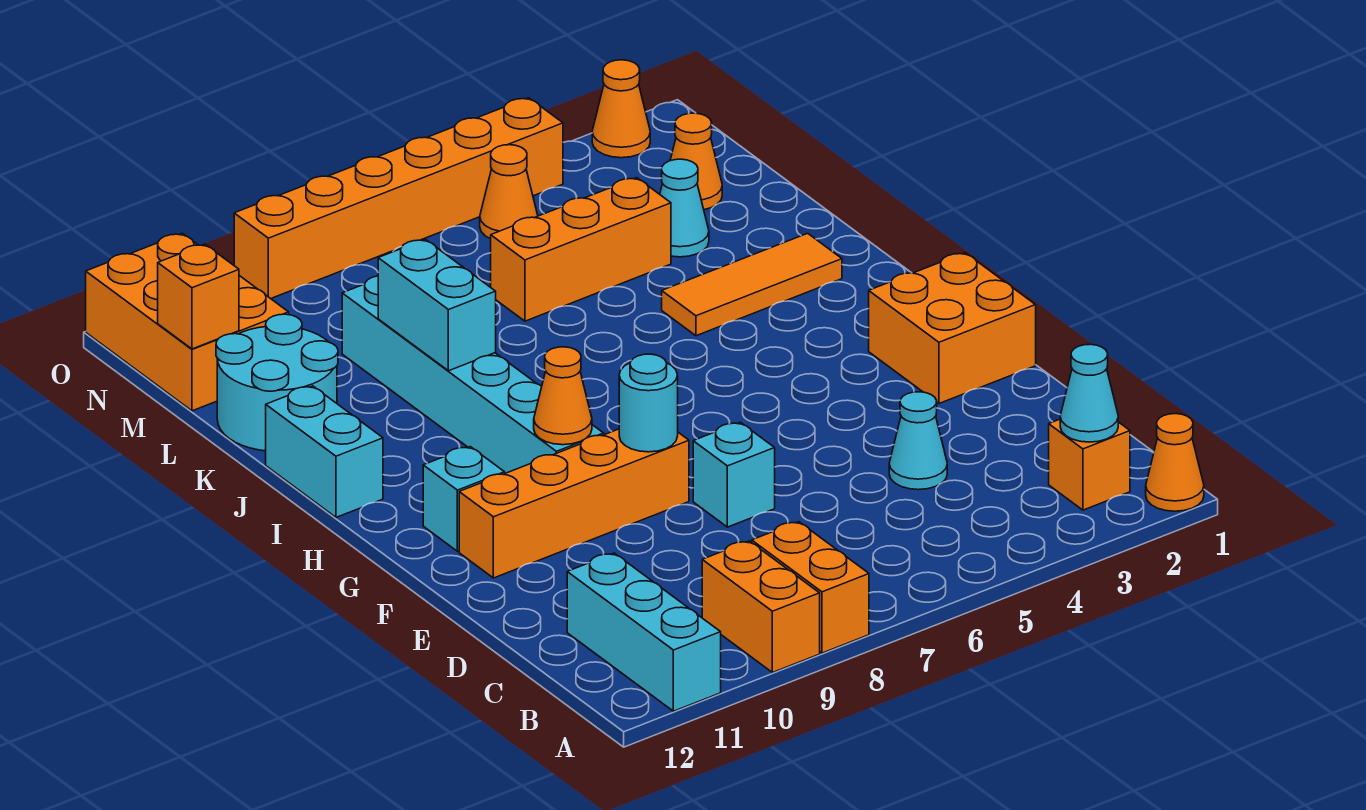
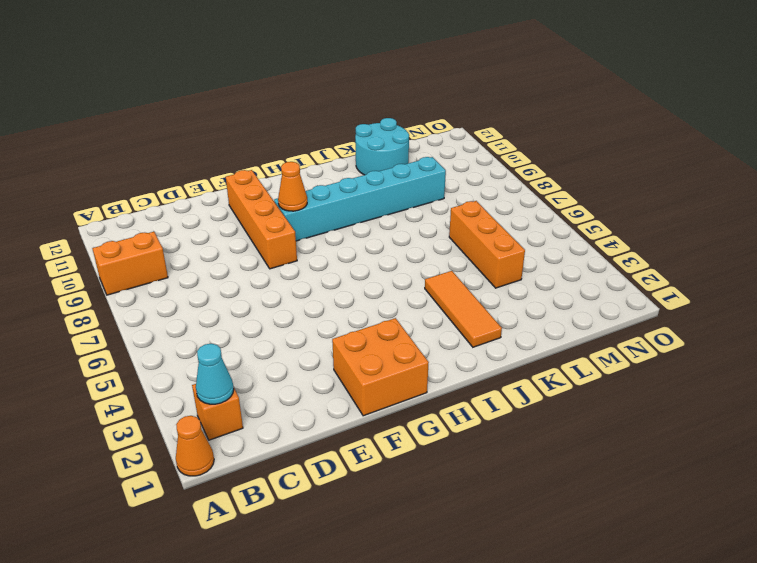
none -> orange brick A8:B8 level 1
none -> cyan brick A11:C11 level 1
none -> cyan cone D4 level 1

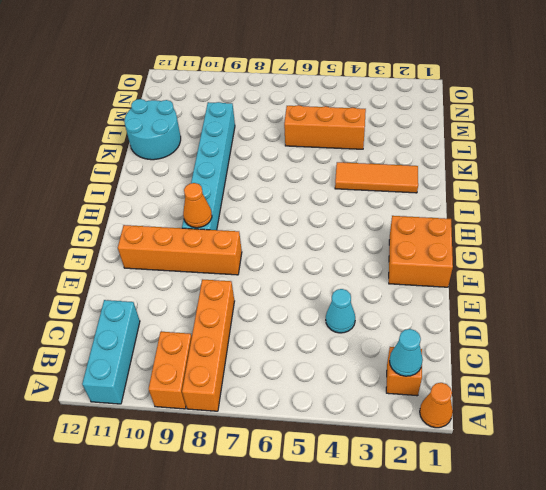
orange brick A8:D8 level 1 -> orange brick A8:B8 level 1
none -> cyan brick E7 level 1
none -> cyan brick G11 level 1
none -> cyan brick I12:J12 level 1

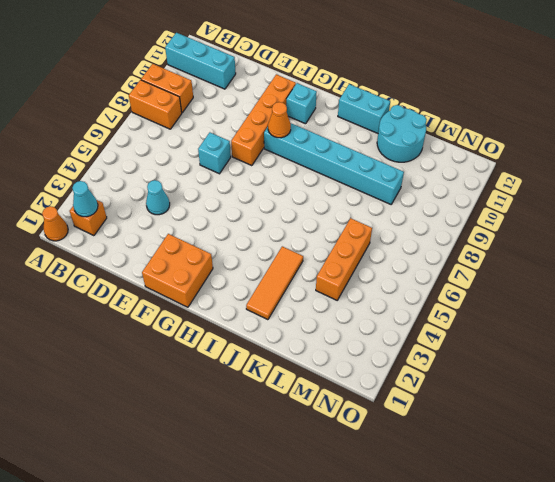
none -> cyan cone L3 level 1
none -> orange cone M2 level 1
none -> orange brick M11:O12 level 1

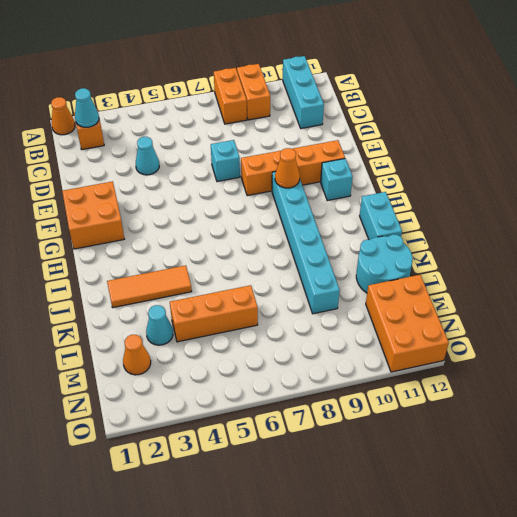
none -> orange cone N5 level 1
none -> orange cone O2 level 1
none -> orange brick O4:O9 level 1

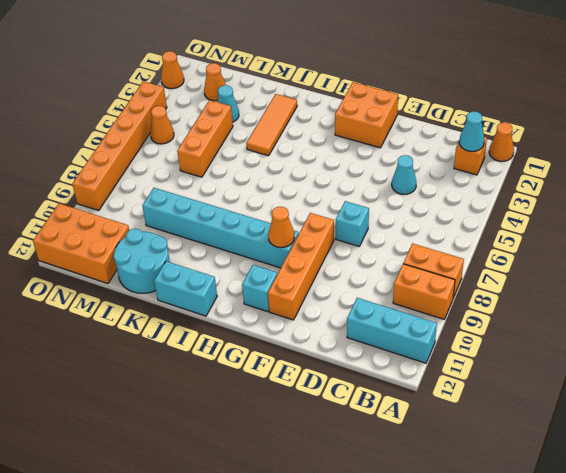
none -> cyan round brick F8 level 2
none -> cyan brick J9:K9 level 2
none -> orange brick M12 level 2

